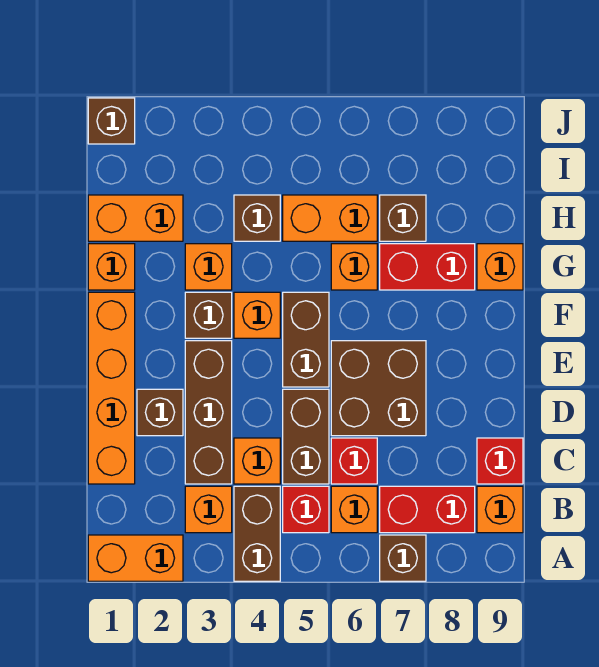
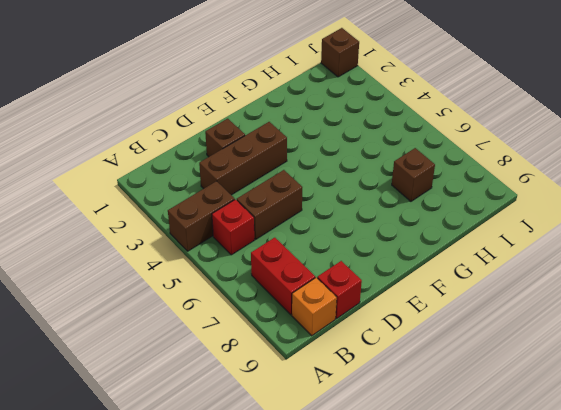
none -> orange brick A1:A2 level 1
none -> brown brick A7 level 1
none -> orange brick B3 level 1

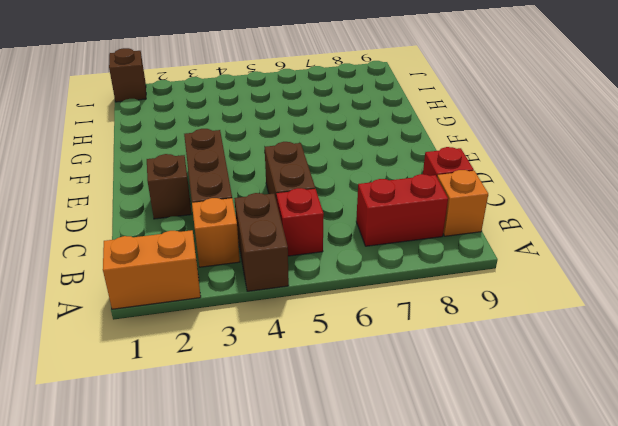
none -> brown brick A7 level 1
none -> orange brick B6 level 1
none -> orange brick C1:F1 level 1

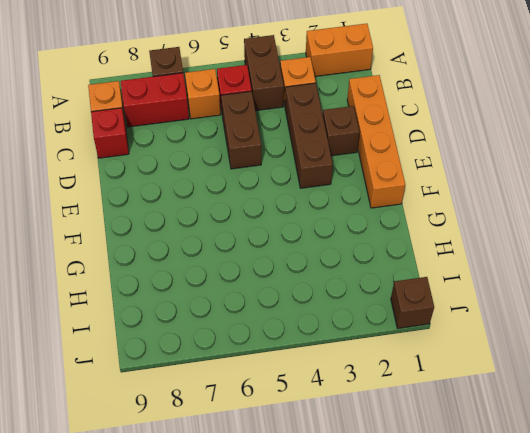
none -> orange brick C4 level 1
none -> red brick C6 level 1
none -> brown brick D6:E7 level 1

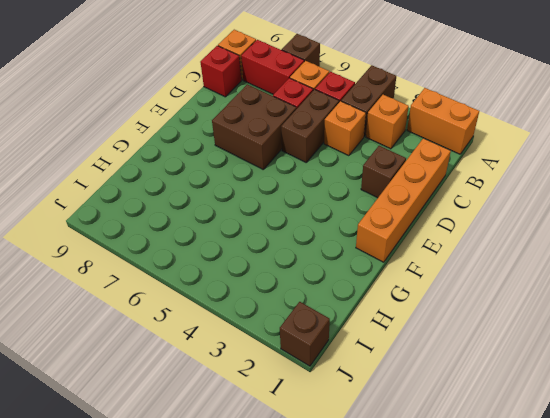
none -> brown brick C3:E3 level 1
none -> brown brick E5:F5 level 1
none -> brown brick F3 level 1

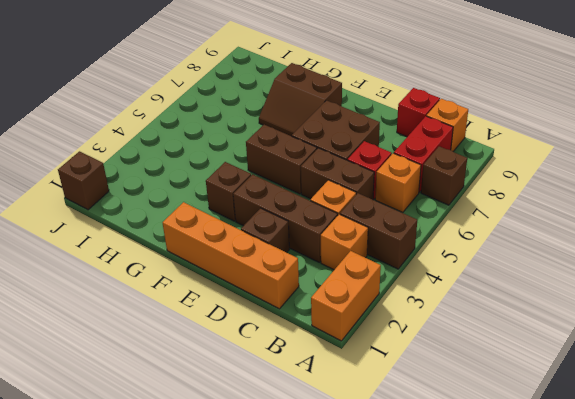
brown slope F7:G8 level 1 top 8 -> red brick G7:G8 level 1
none -> red brick B5 level 1
none -> orange brick F4 level 1
none -> orange brick G1 level 1

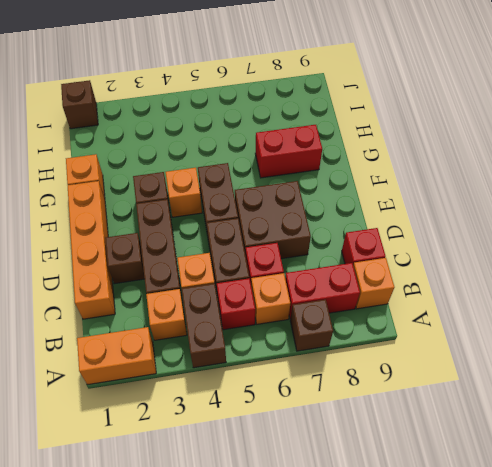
none -> orange brick G3 level 1
none -> orange brick G6 level 1
none -> orange brick G9 level 1

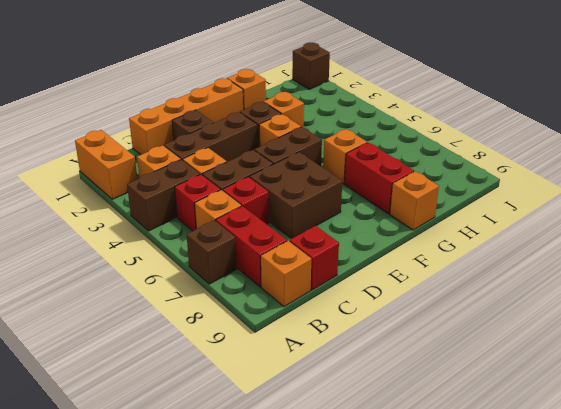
none -> orange brick H1:H2 level 1
none -> brown brick H4 level 1
none -> orange brick H5:H6 level 1

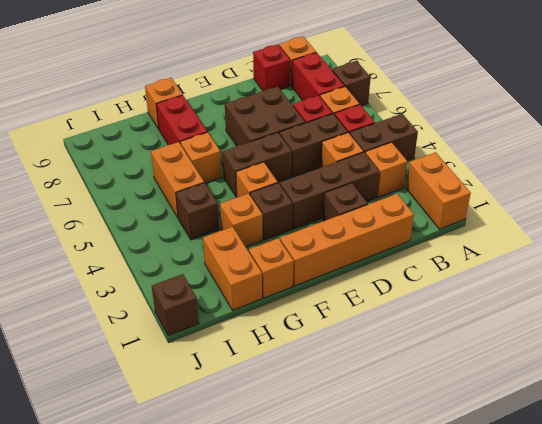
none -> brown brick H7 level 1

